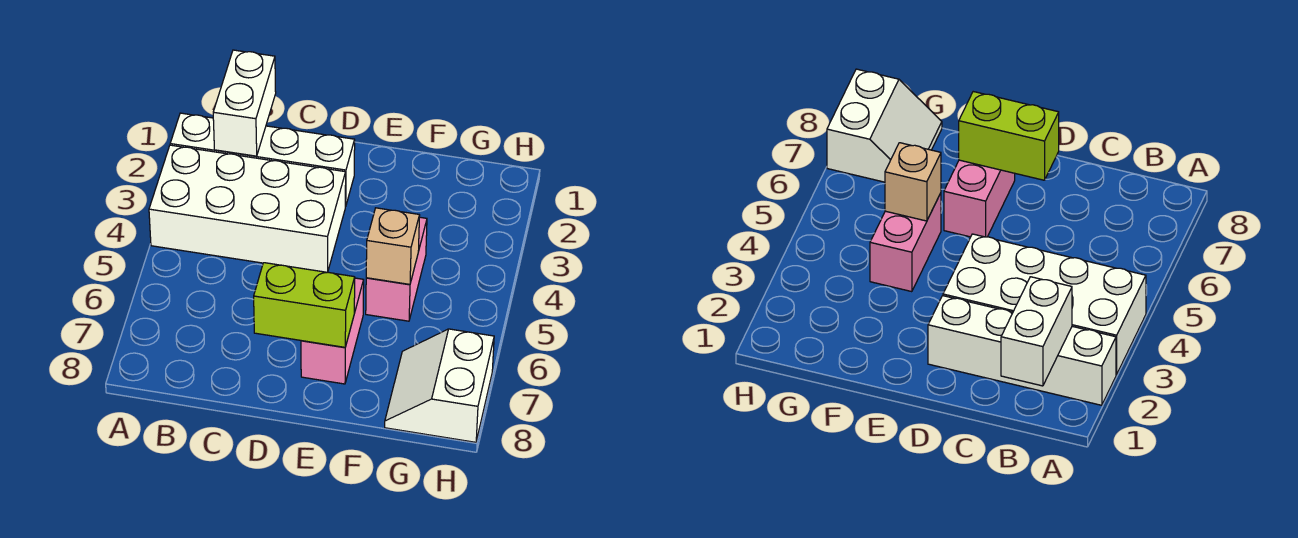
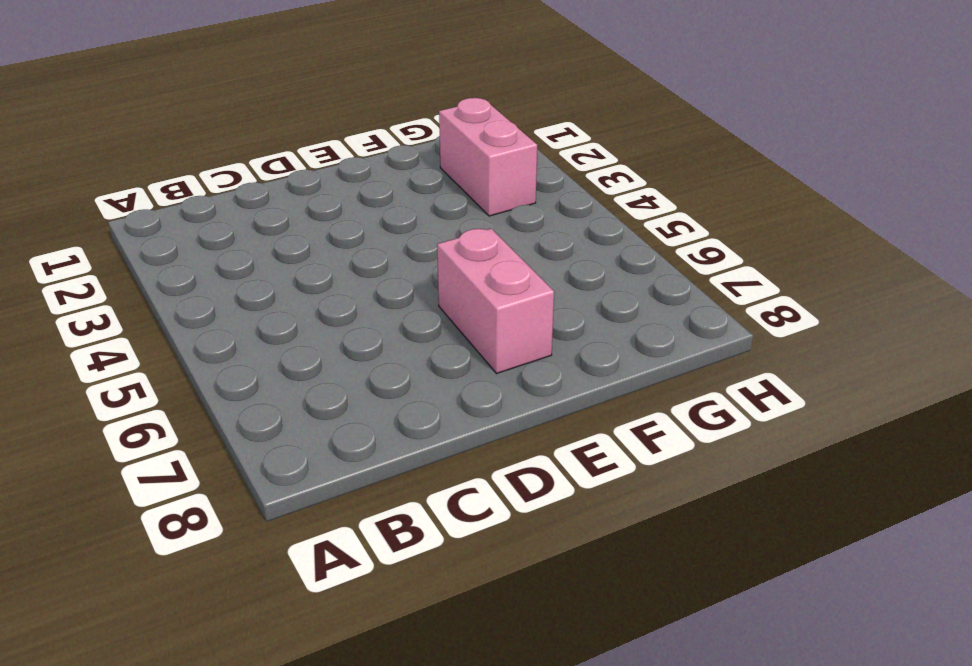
pink brick G2:G3 level 1 -> pink brick F4:F5 level 1
none -> white brick A2:D2 level 1
none -> white brick A3:D4 level 1

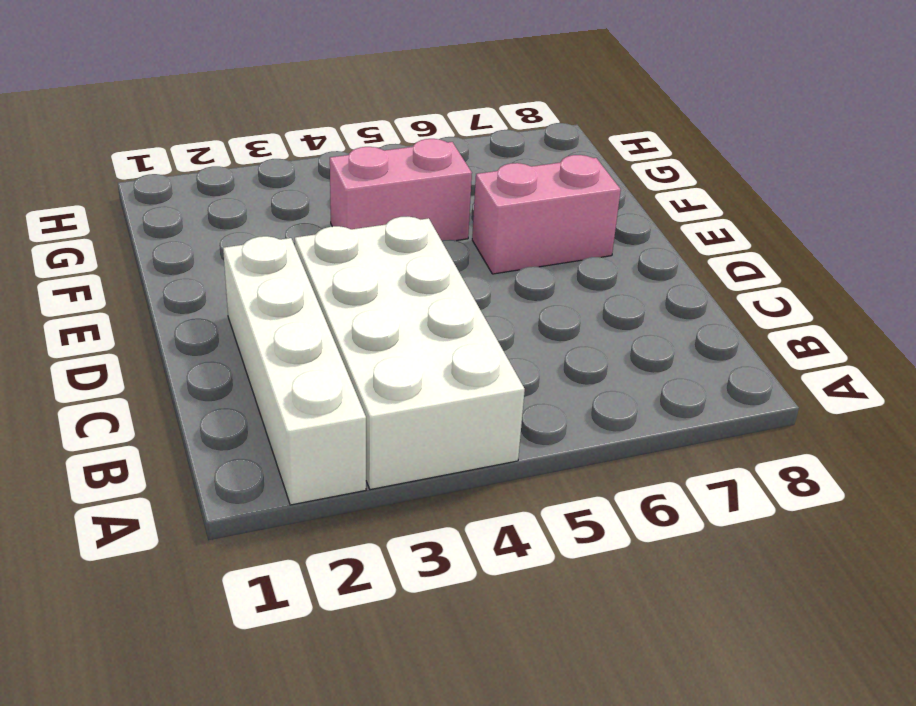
none -> white slope G7:H8 level 1 top H
none -> white brick B1:B2 level 2

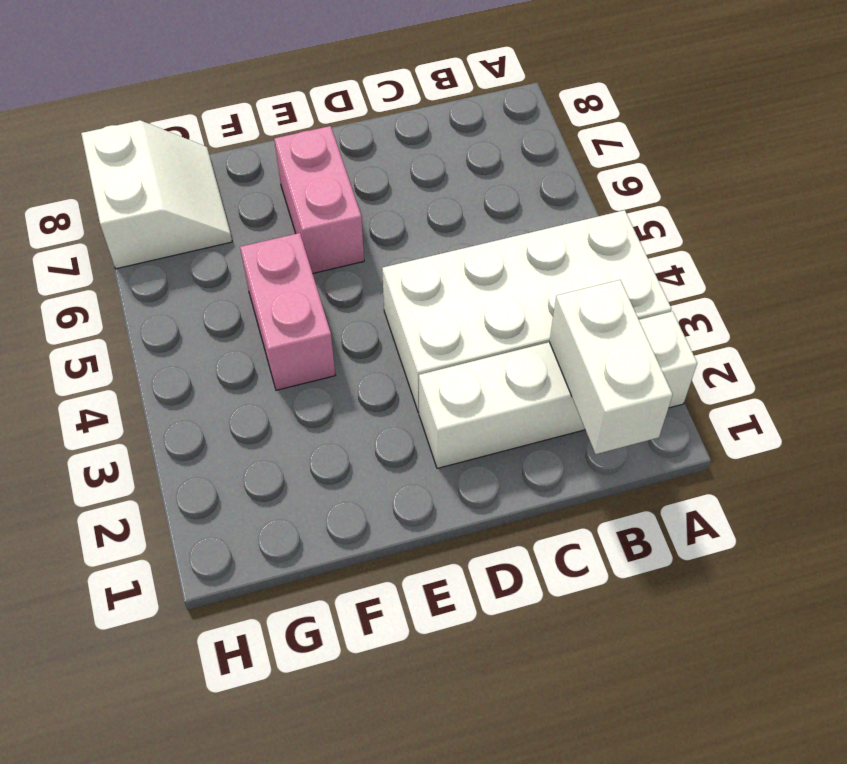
none -> lime brick D7:E7 level 2
none -> tan brick F5 level 2

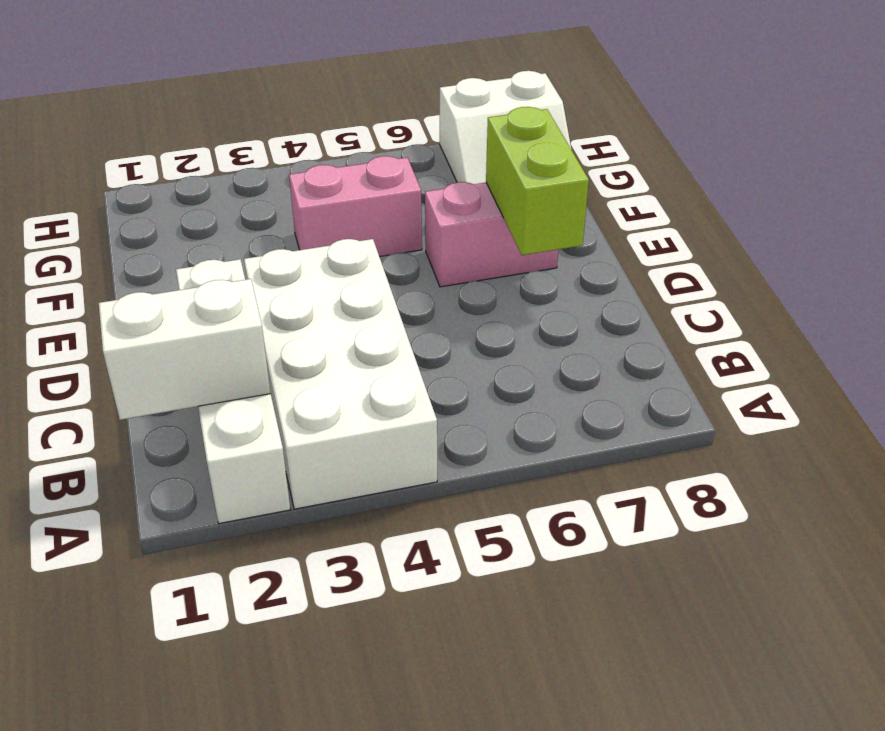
none -> tan brick F5 level 2

